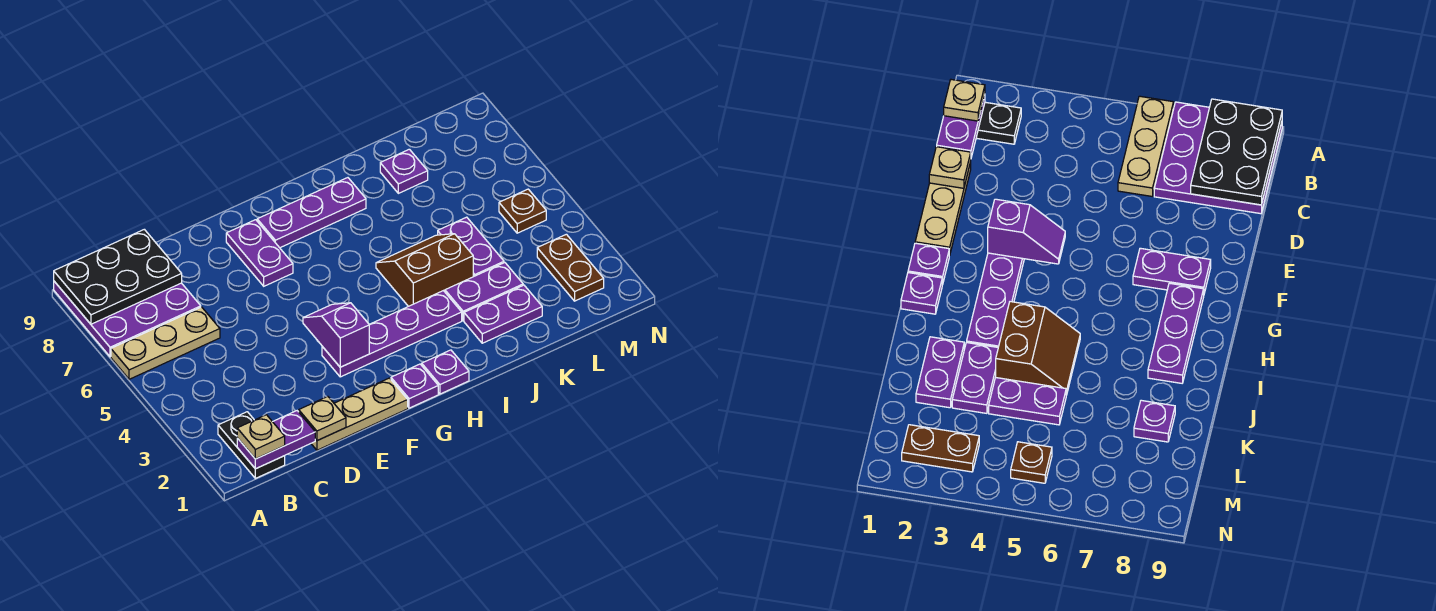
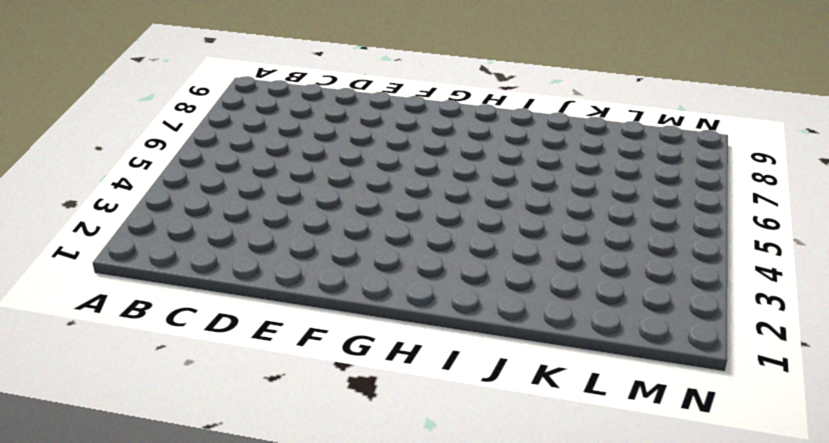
none -> tan plate A6:C6 level 1
none -> purple plate A7:C9 level 1
none -> black plate B1:B2 level 1

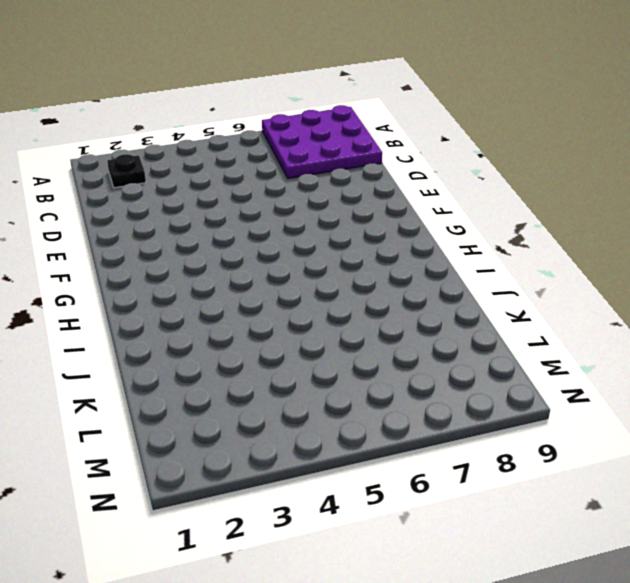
black plate B2 level 1 -> black plate B1:B2 level 1
none -> tan plate A6:C6 level 1
none -> tan plate D1:F1 level 1
none -> purple plate F3:I3 level 1

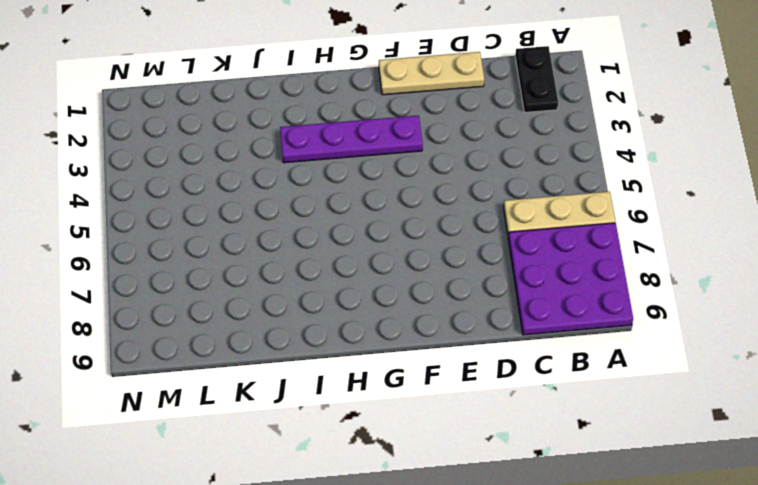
none -> purple plate F7:F8 level 1
none -> purple plate G1 level 1
none -> purple plate G8:I8 level 1

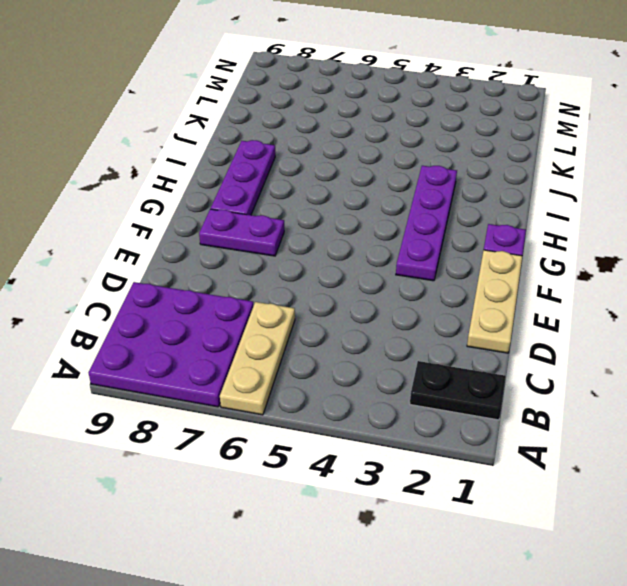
none -> purple plate H1 level 1
none -> brown slope I4:J5 level 1 top 4
none -> purple plate J2:K2 level 1

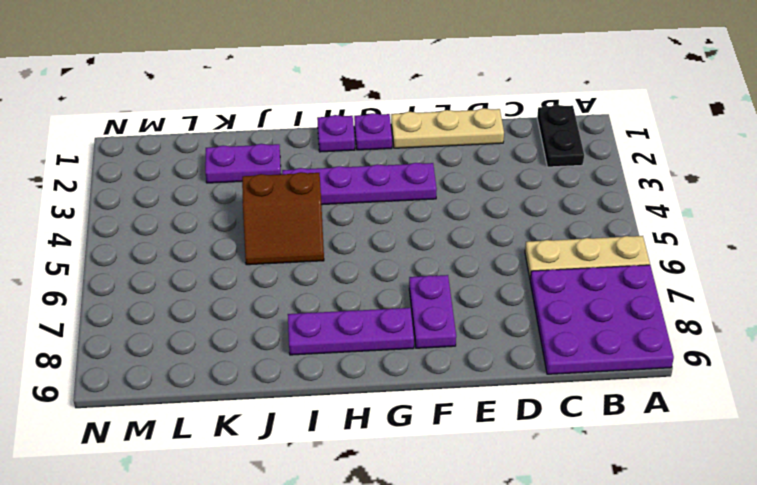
none -> purple plate J3:K3 level 1
none -> purple plate K4:K5 level 1
none -> purple plate K8 level 1

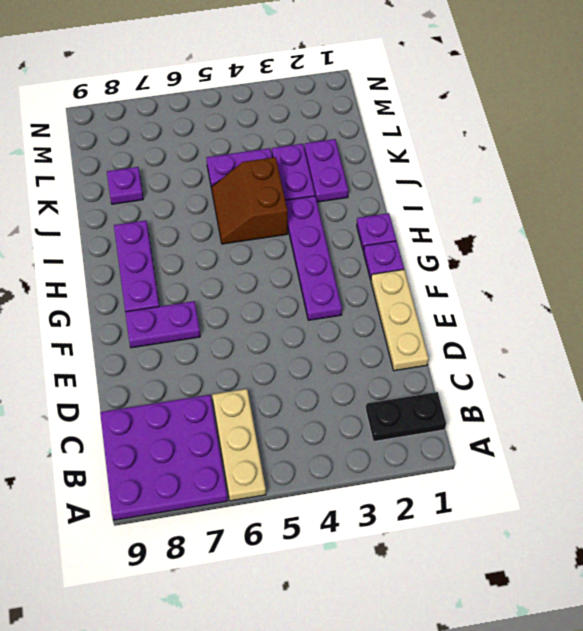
none -> brown plate M2:M3 level 1
none -> brown plate M5 level 1
none -> black plate A8:C9 level 2

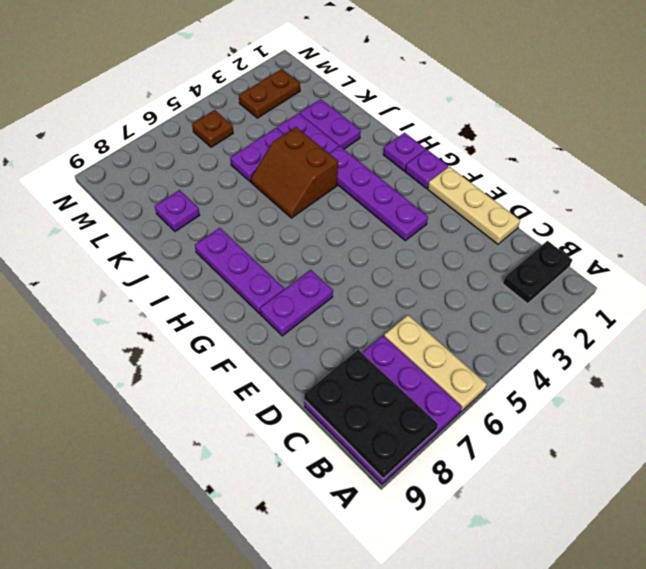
none -> purple plate B1:C1 level 2
none -> tan plate D1 level 2
none -> purple slope F3:F4 level 2 top 3

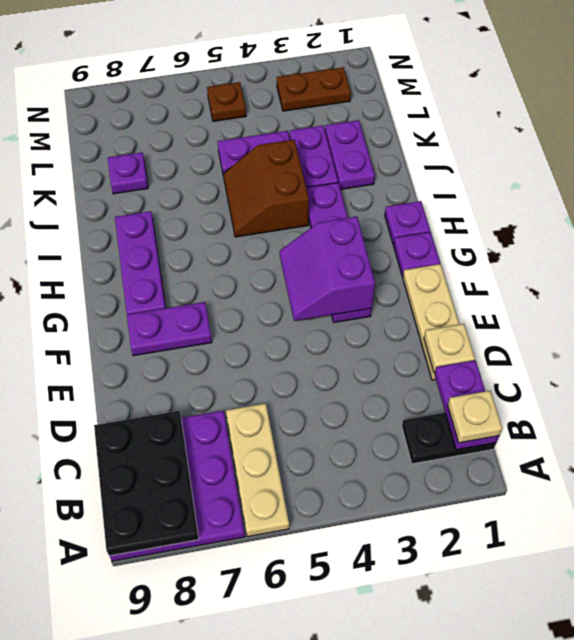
purple slope F3:G4 level 2 top 3 -> purple slope F3:F4 level 2 top 3

